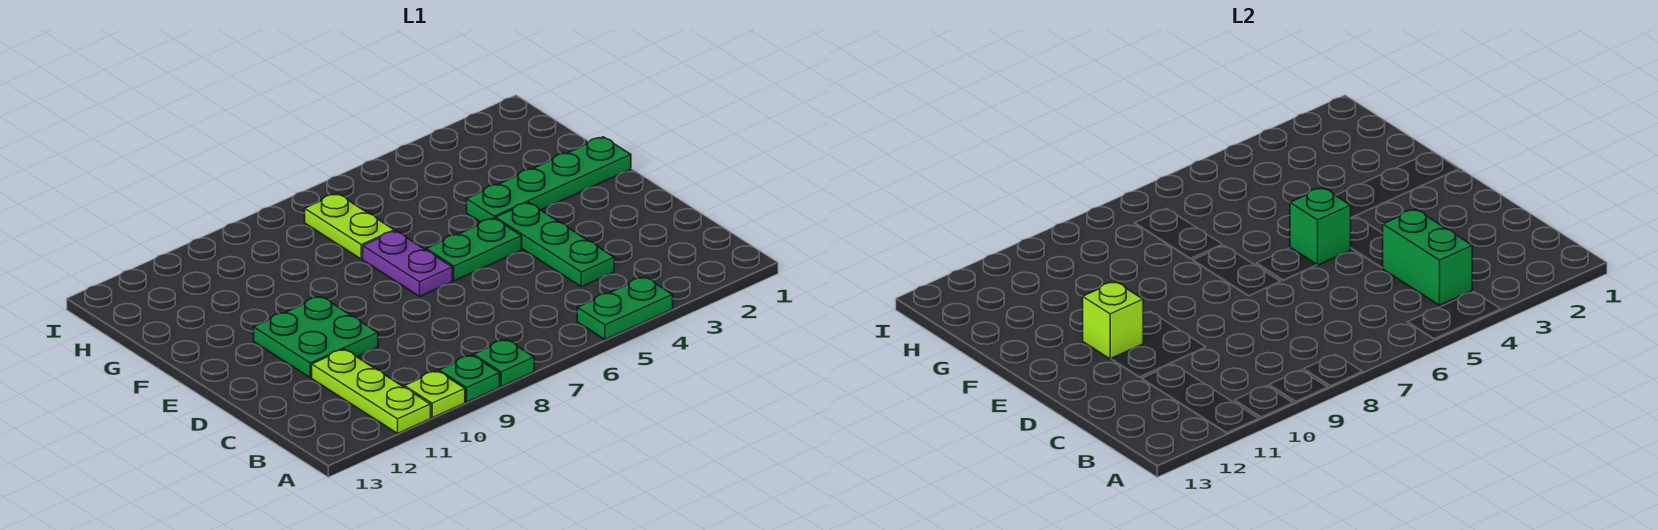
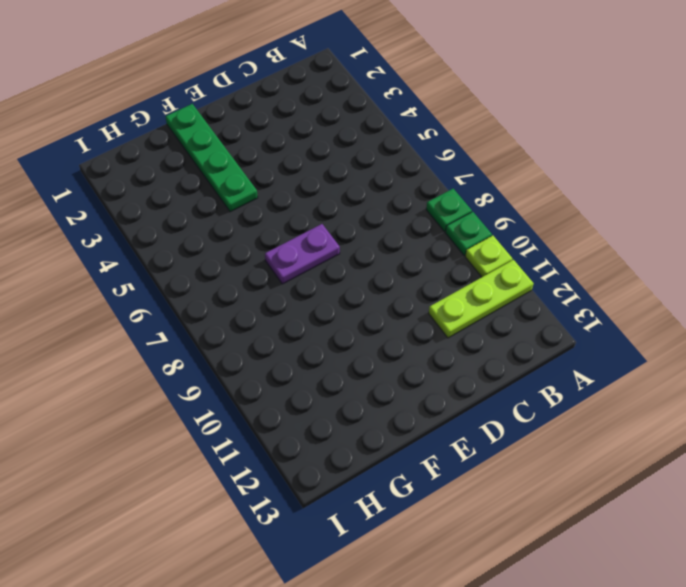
none -> green plate A4:A5 level 1
none -> green plate C4:E4 level 1
none -> green plate D10:E11 level 1

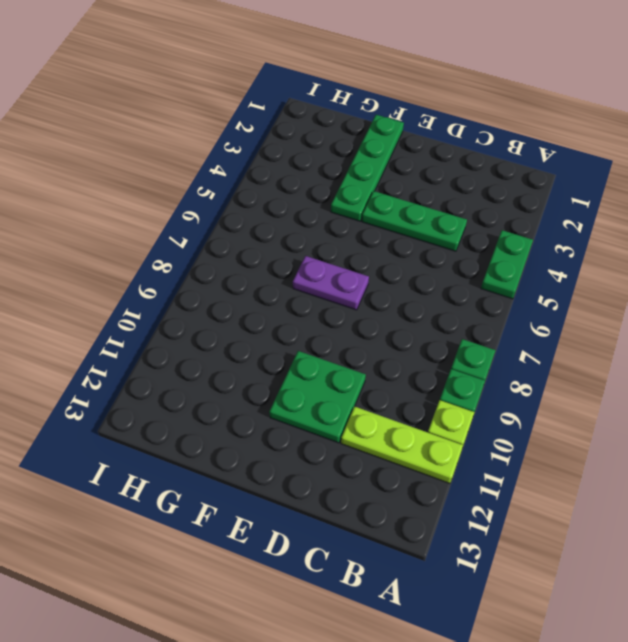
none -> green plate E5:E6 level 1
none -> lime plate G7:H7 level 1
none -> green brick B4:C4 level 2

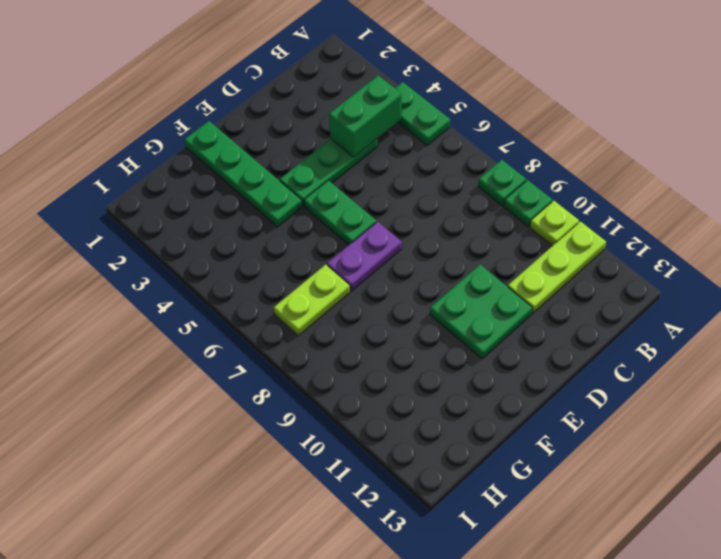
none -> green brick E5 level 2
none -> lime brick E11 level 2

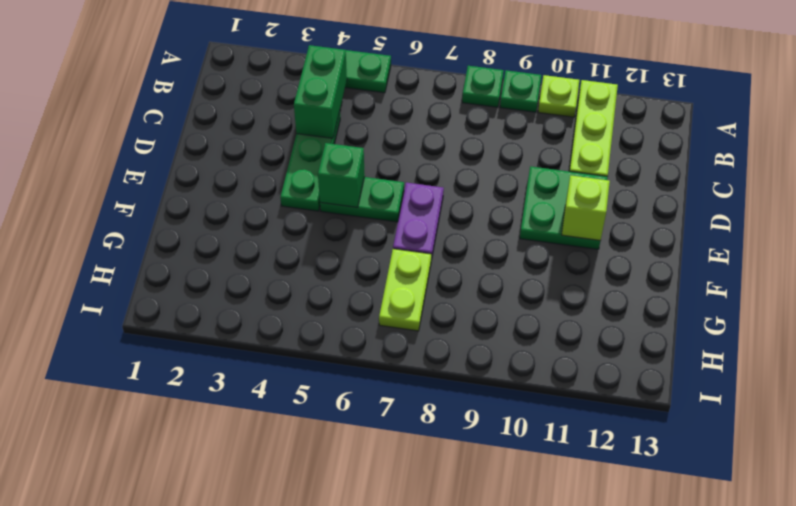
none -> green plate F1:F4 level 1

